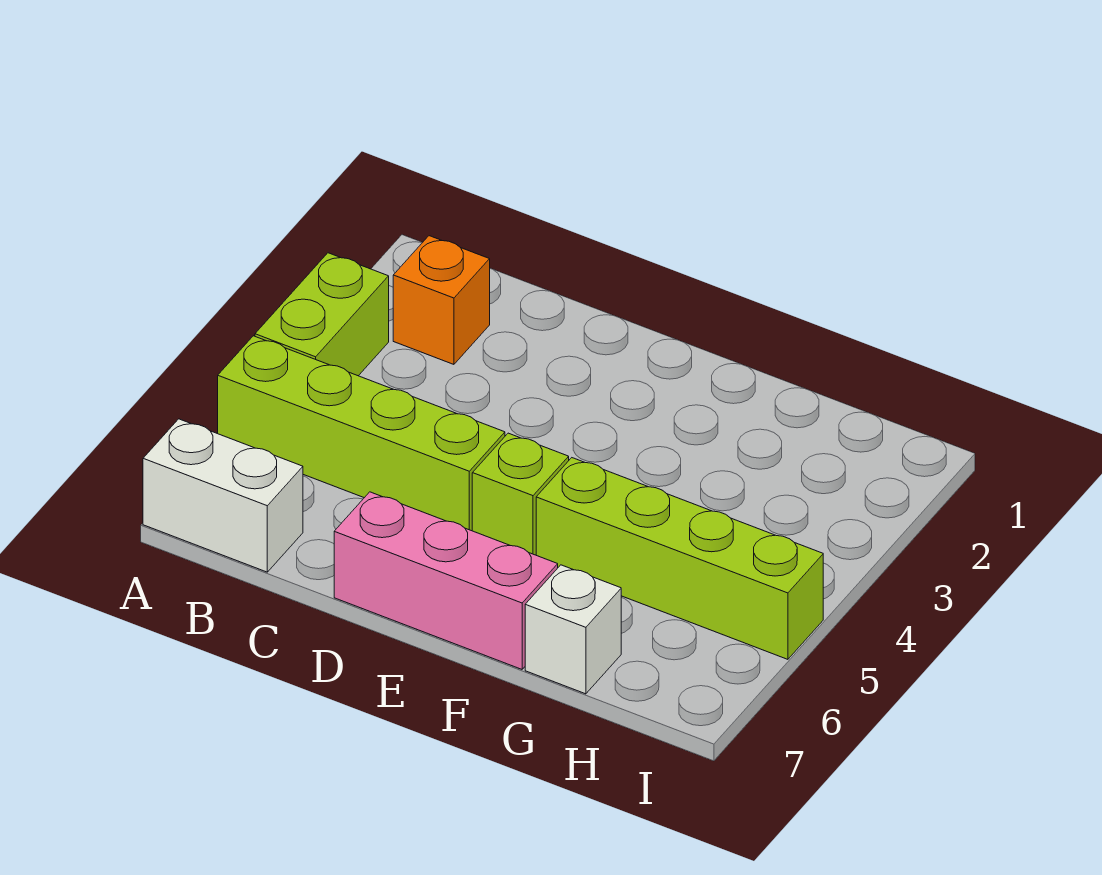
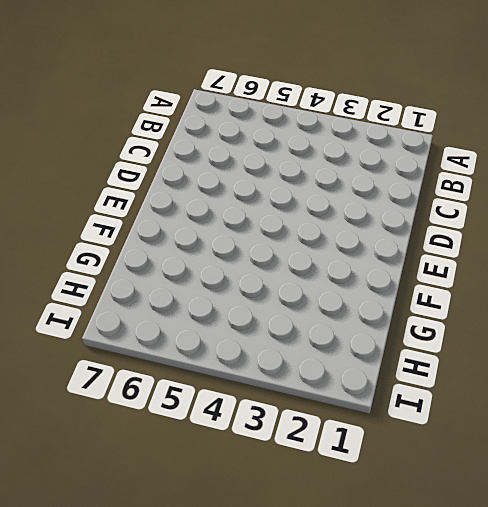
none -> lime brick A3:A4 level 1
none -> lime brick A5:D5 level 1

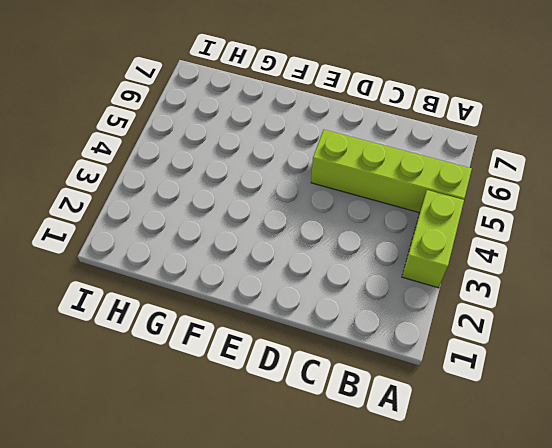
none -> white brick A7:B7 level 1
none -> orange brick B2 level 1

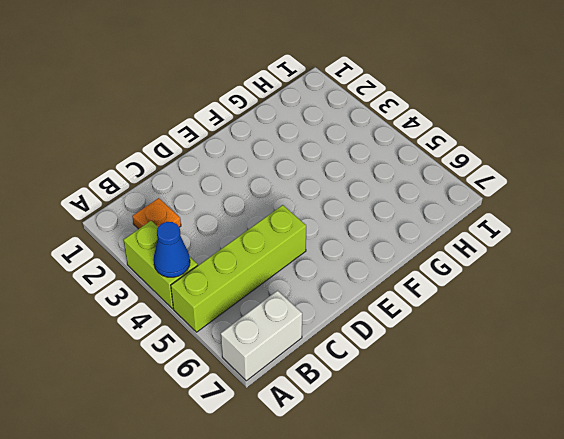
blue cone A4 level 2 -> none
orange plate B2 level 1 -> orange brick B2 level 1
none -> pink brick D7:F7 level 1
none -> lime brick E5 level 1

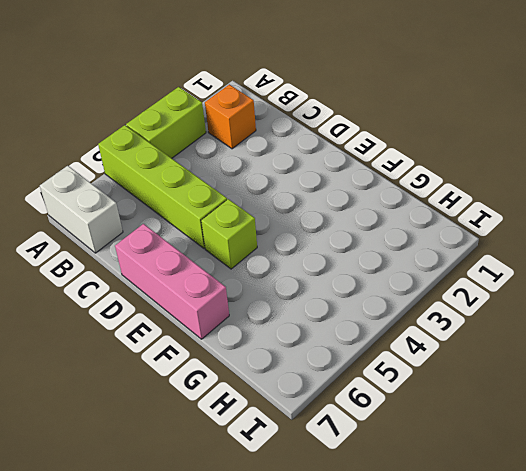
none -> lime brick F5:I5 level 1
none -> white brick G7 level 1

